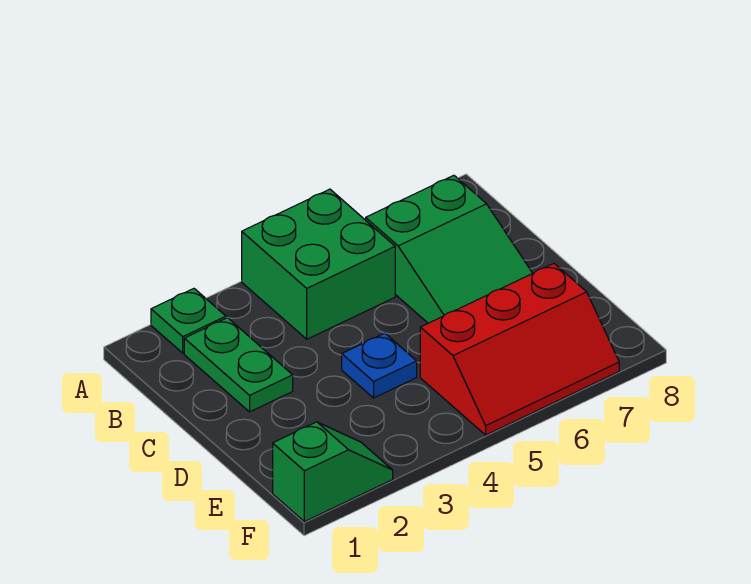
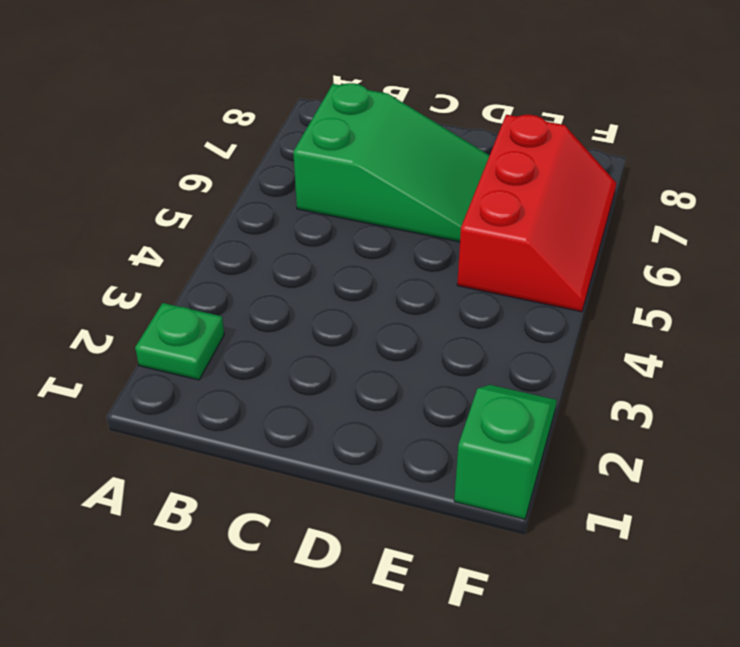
none -> green brick A4:B5 level 1
none -> green plate B2:C2 level 1

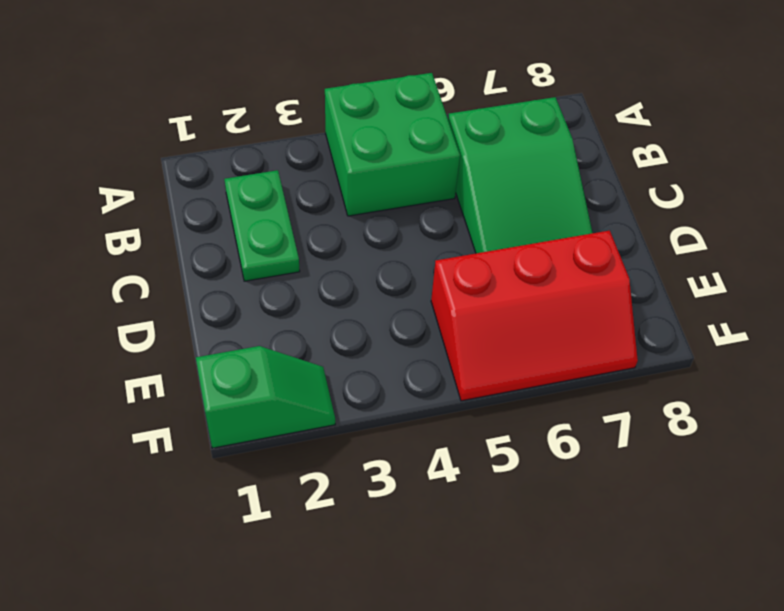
none -> green plate A2 level 1
none -> blue plate D4 level 1

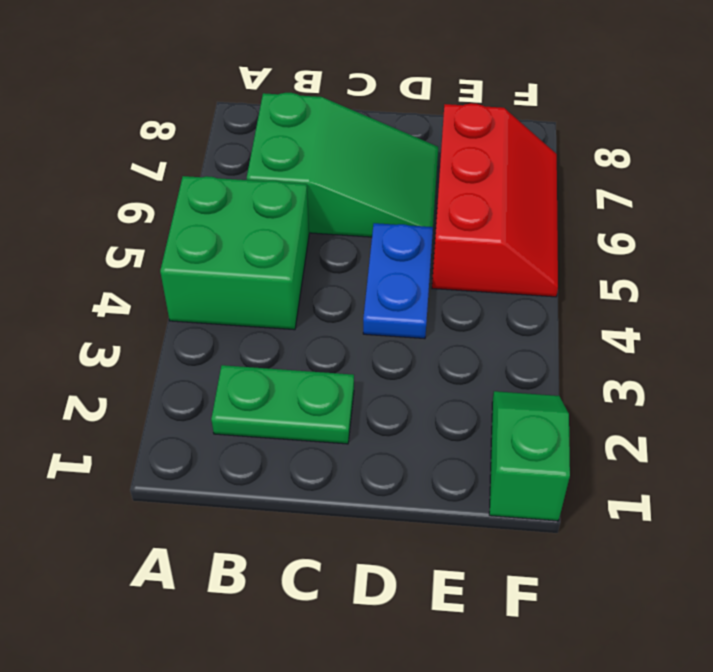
blue plate D4:D5 level 1 -> blue plate D4 level 1
none -> green plate A2 level 1

